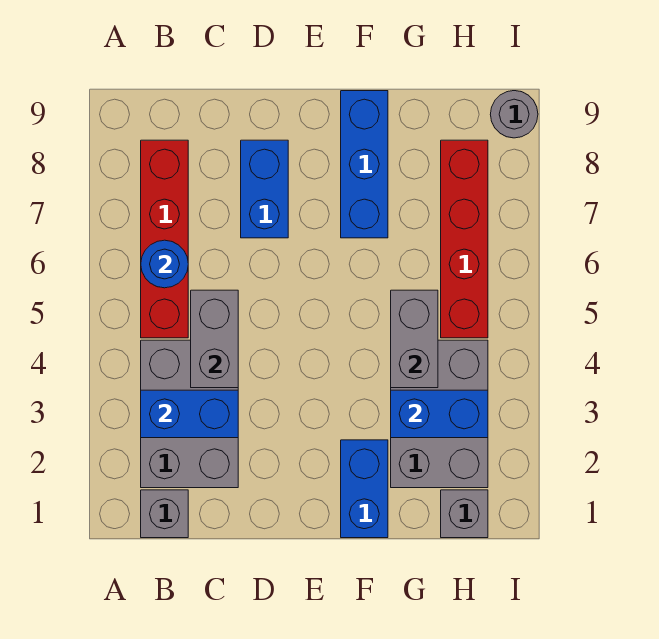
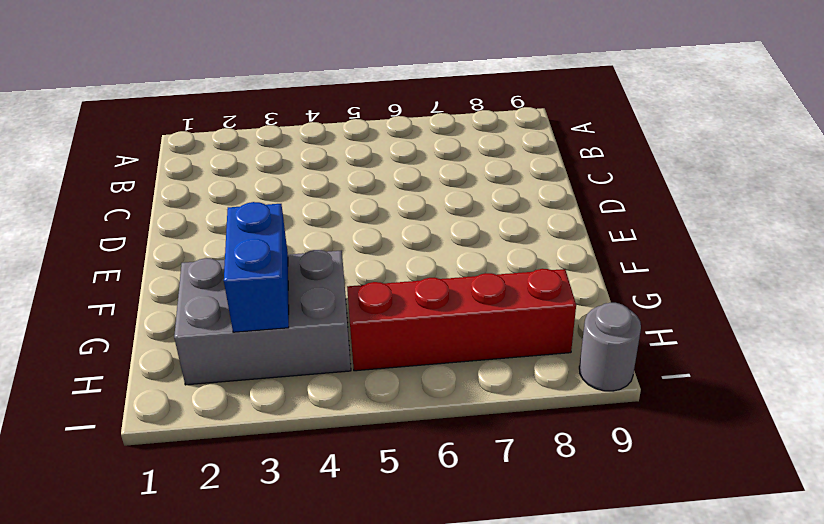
none -> grey brick B1 level 1
none -> grey brick B2:C4 level 1
none -> red brick B5:B8 level 1

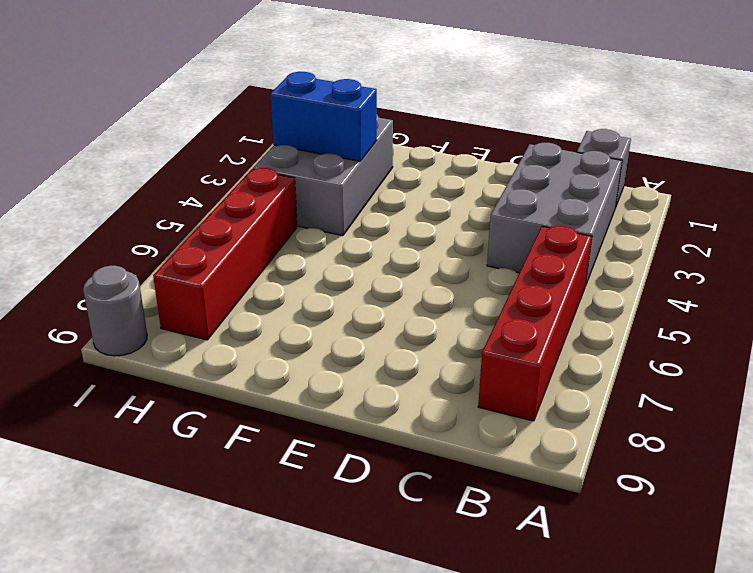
none -> blue brick D7:D8 level 1
none -> blue brick F1:F2 level 1
none -> blue brick F7:F9 level 1

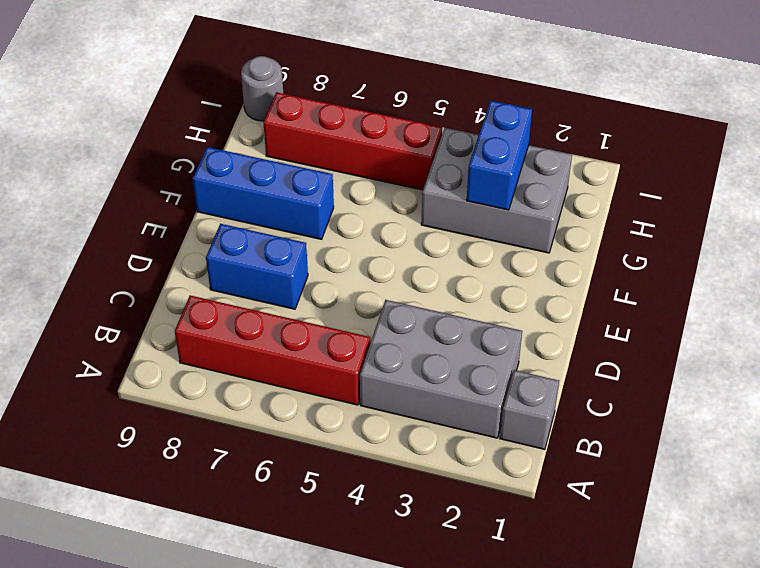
none -> blue brick F1:F2 level 1
none -> grey brick H1 level 1
none -> blue brick B3:C3 level 2

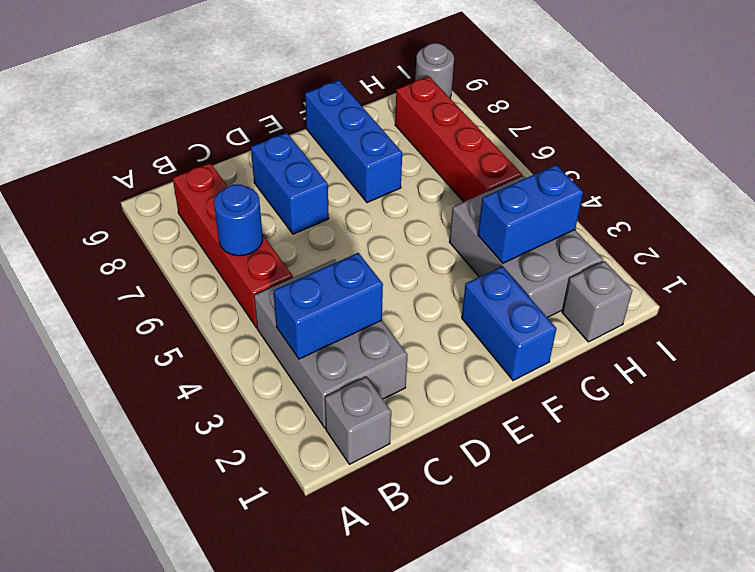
none -> grey brick C4:C5 level 2
none -> grey brick G4:G5 level 2

